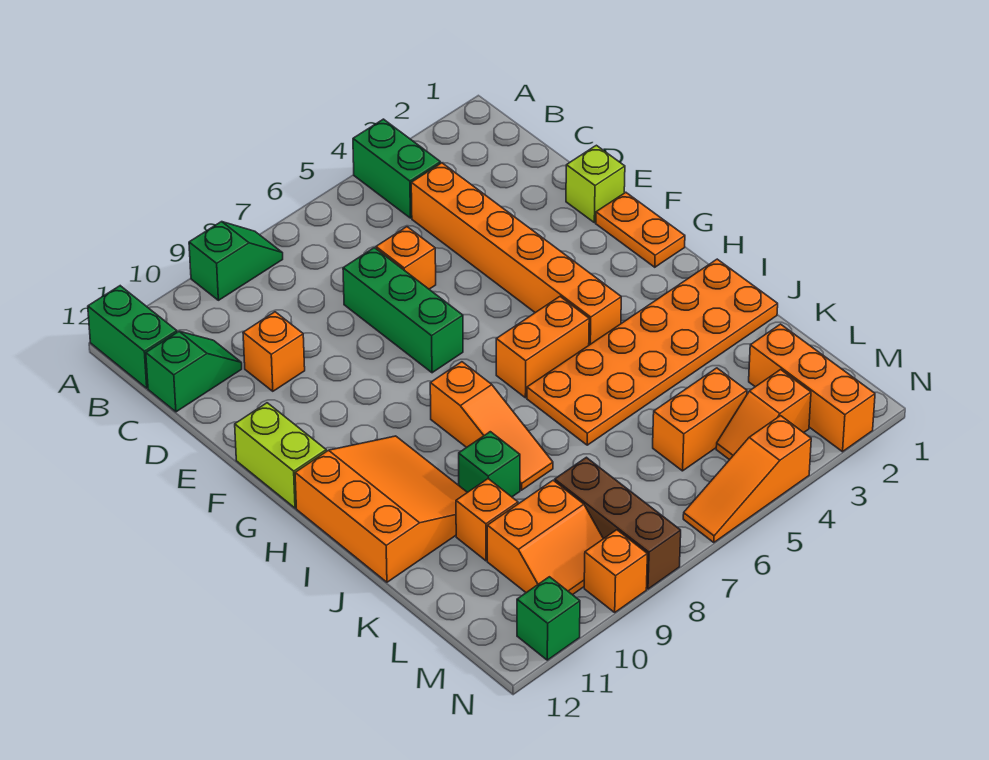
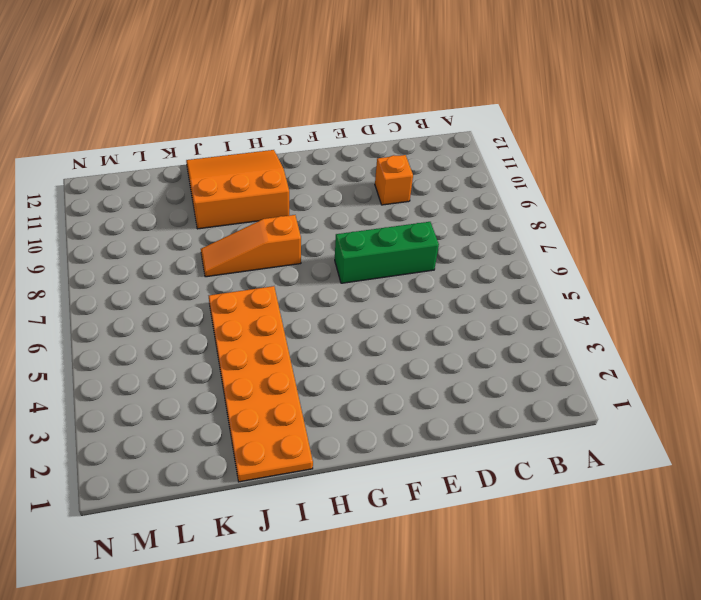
orange slope H10:J12 level 1 top 10 -> orange slope H10:J12 level 1 top 12
none -> green brick A4:B4 level 1
none -> green slope A8:A9 level 1 top 9
none -> green brick A12:B12 level 1

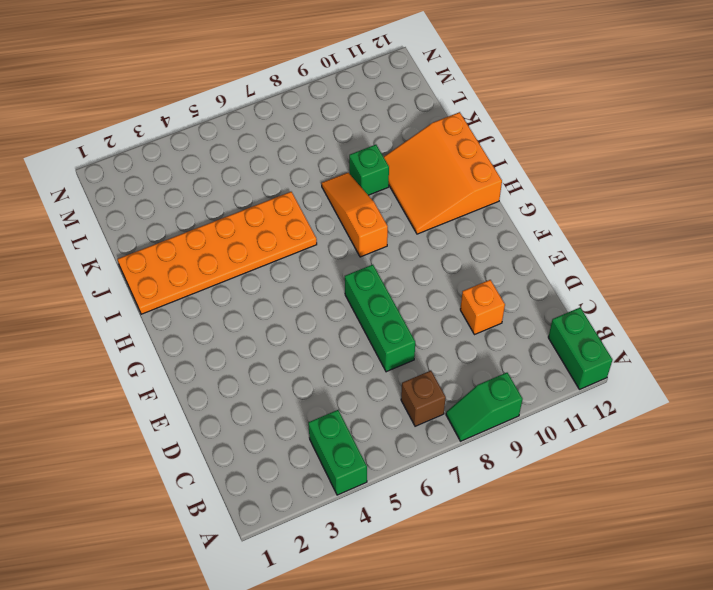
brown brick B7 level 1 -> none
none -> orange brick C4:H4 level 1
none -> green slope C11:C12 level 1 top 12
none -> orange brick D6 level 1

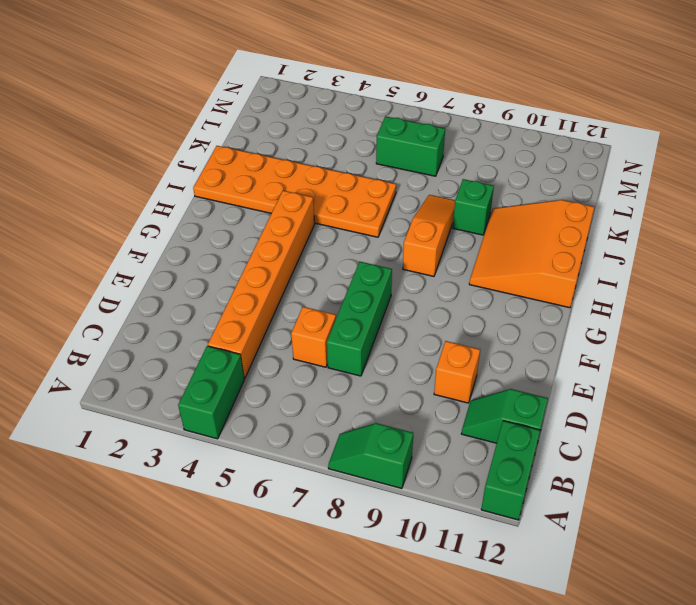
green brick L6:L7 level 1 -> none
none -> lime brick E1 level 1
none -> orange plate F1:G1 level 1
none -> lime brick F12:G12 level 1

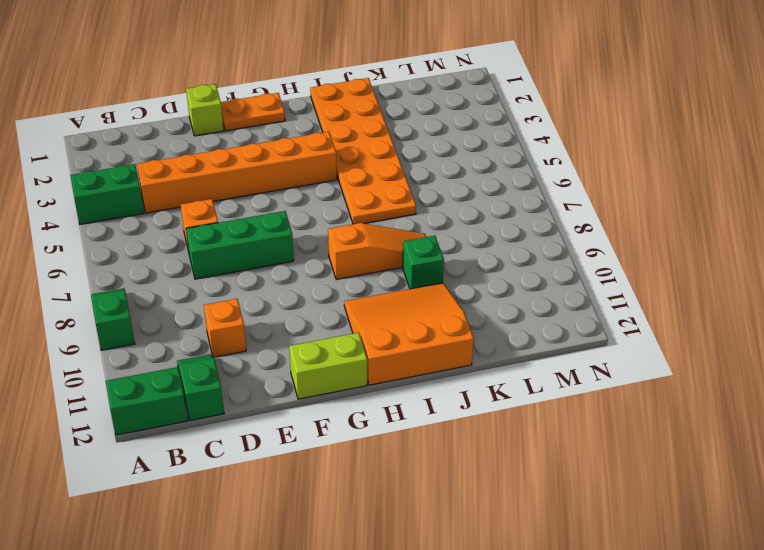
none -> orange brick H5:H6 level 1
none -> orange brick K10 level 1
none -> orange brick L2:N2 level 1

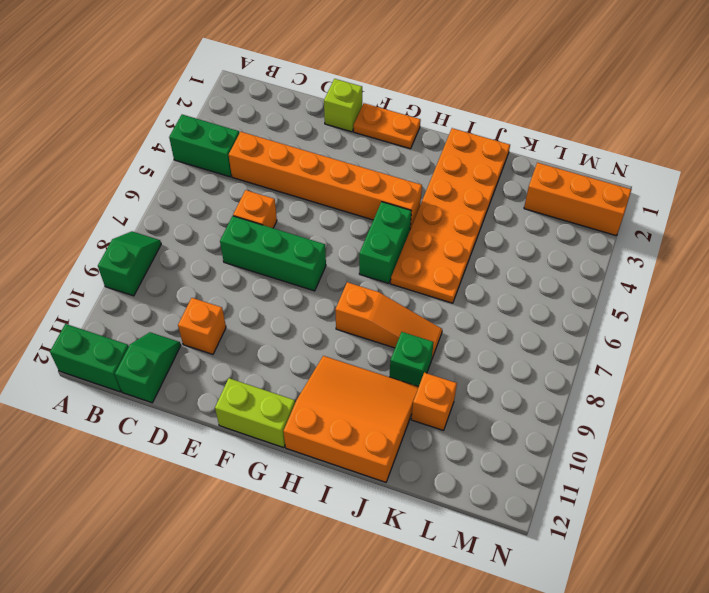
green brick H5:H6 level 1 -> orange brick H5:H6 level 1
none -> orange brick L4:L5 level 1
none -> brown brick L8:N8 level 1
none -> orange slope L9:M10 level 1 top L

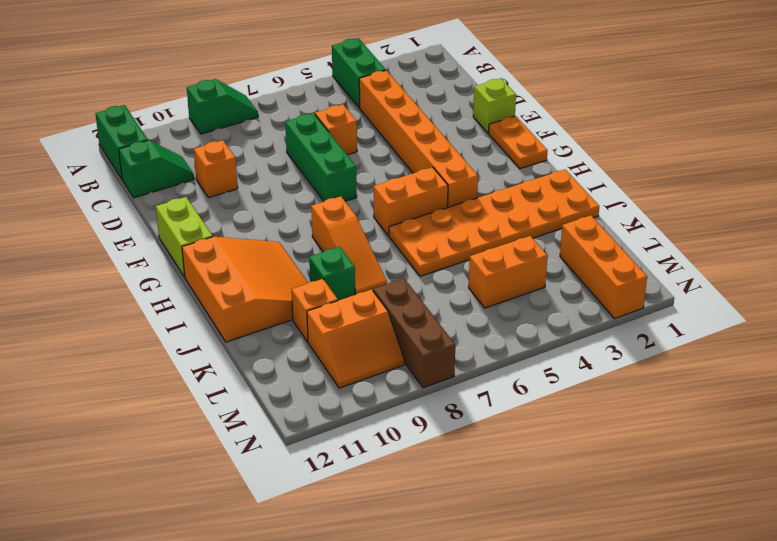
none -> orange slope M3:M4 level 1 top 3
none -> orange slope N4:N6 level 1 top 4
none -> orange brick N9 level 1

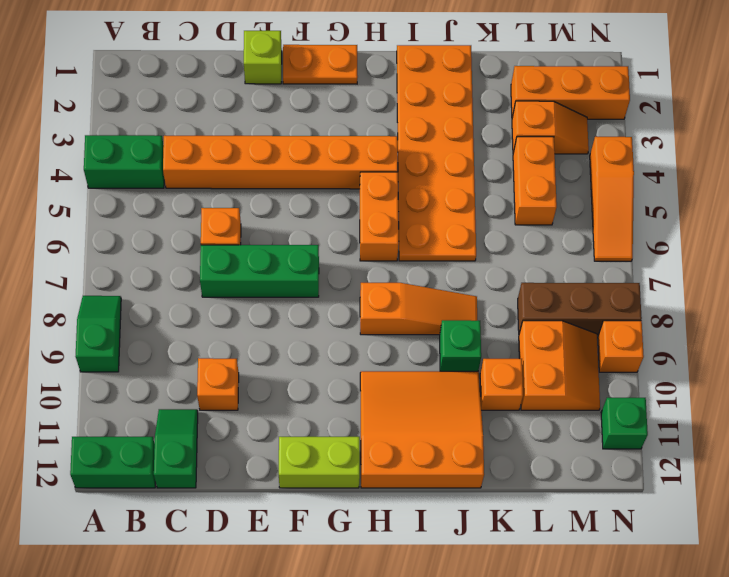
orange slope L3:M3 level 1 top L -> orange slope M3:M4 level 1 top 3

